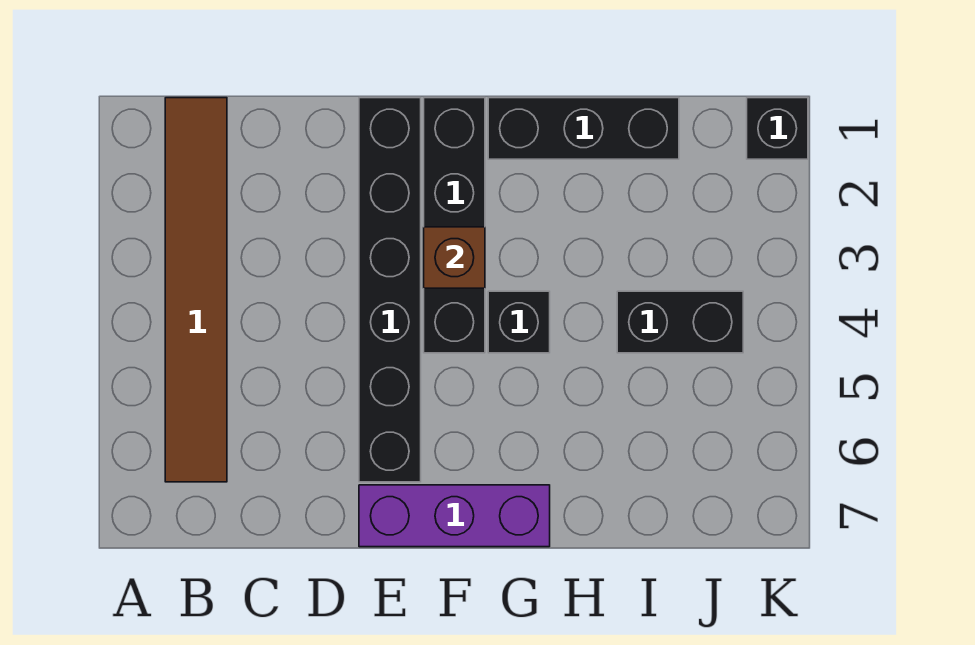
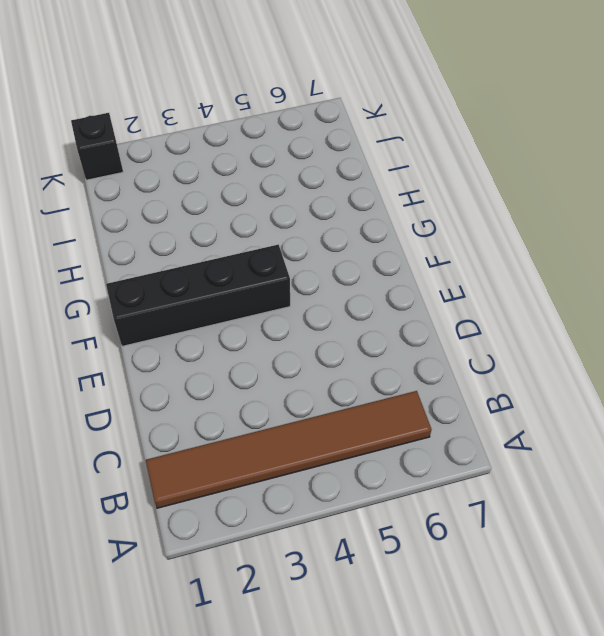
none -> black brick E1:E6 level 1
none -> purple brick E7:G7 level 1

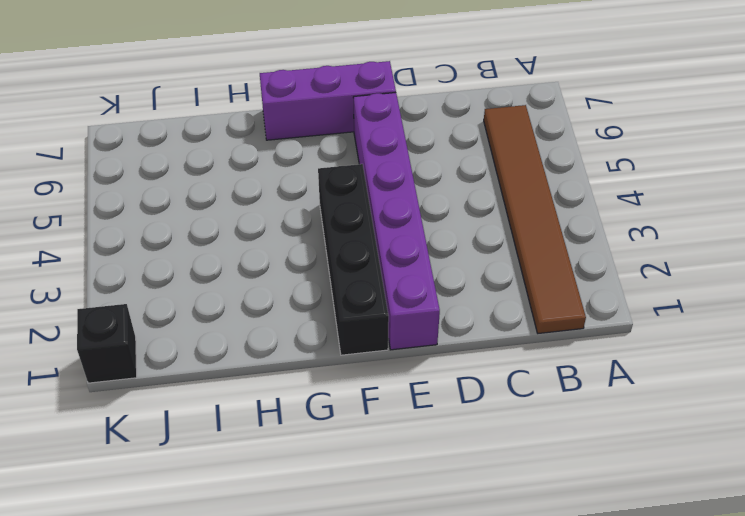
purple brick E1:E6 level 1 -> black brick E1:E6 level 1
none -> black brick G1:I1 level 1
none -> black brick G4 level 1

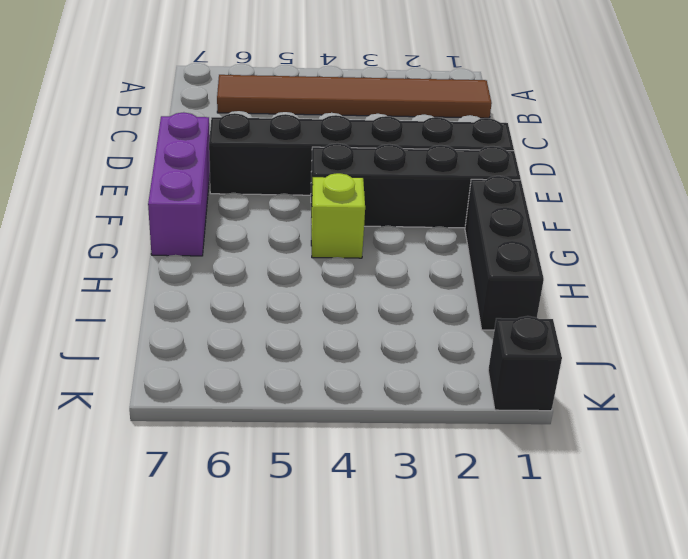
lime brick G4 level 1 -> black brick G4 level 1
none -> black brick I4:J4 level 1
none -> brown brick F3 level 2

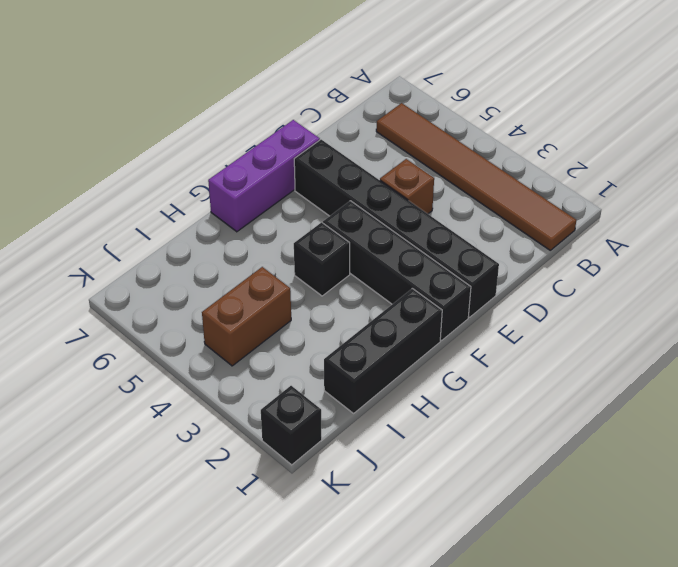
brown brick D4 level 1 -> brown brick F3 level 2
brown brick I4:J4 level 1 -> black brick I4:J4 level 1

